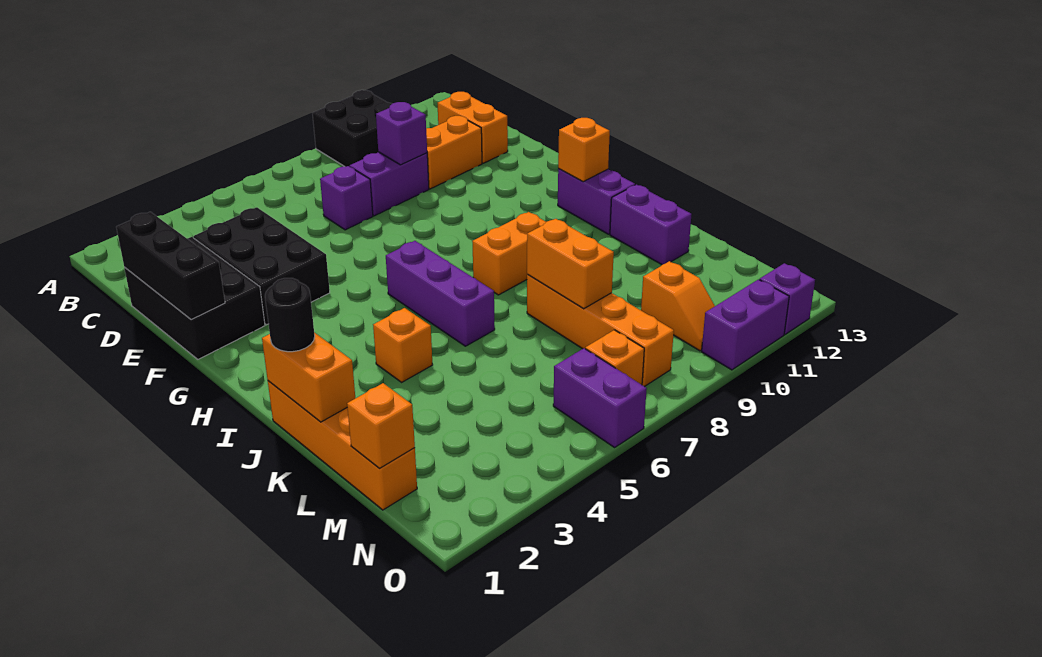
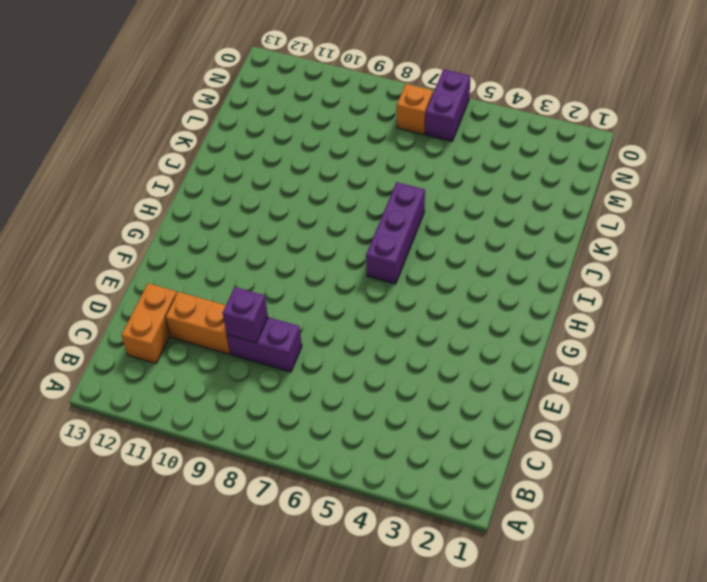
none -> black brick A9:B10 level 1
none -> black brick D1:F2 level 1
none -> black brick D3:F4 level 1

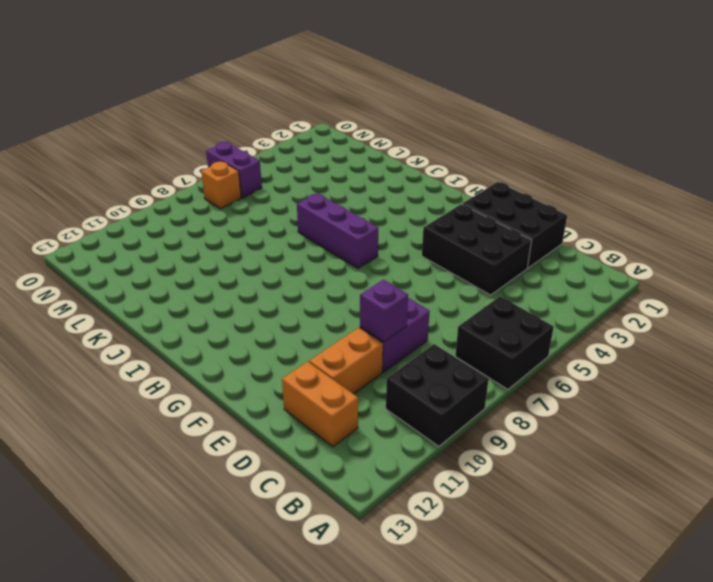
black brick A6:B7 level 1 -> none
none -> purple brick D7 level 1
none -> purple brick H12:I12 level 1
none -> orange brick I8:I9 level 1

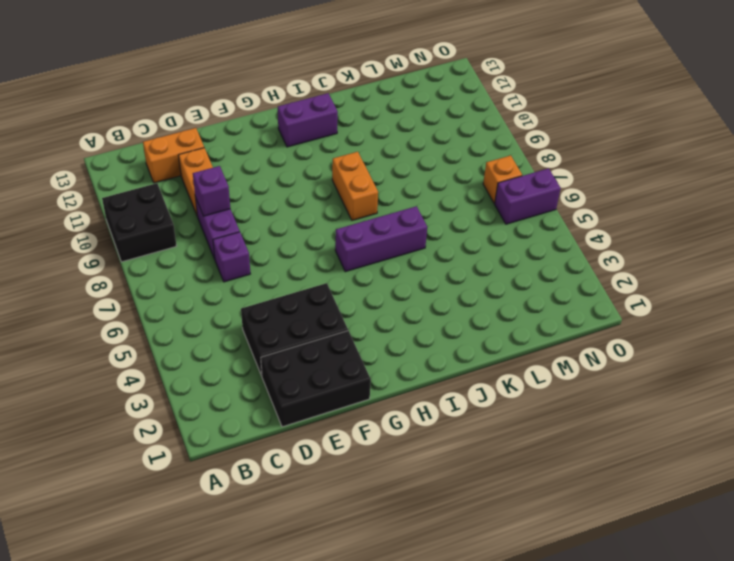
none -> orange brick J1:M1 level 1
none -> orange brick J4 level 1
none -> purple brick J12:K12 level 1

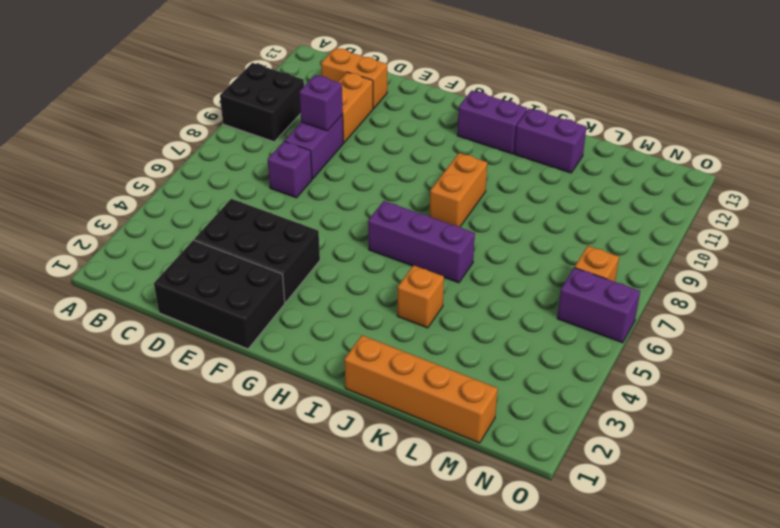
none -> orange brick K8:N8 level 1
none -> orange slope M10:N10 level 1 top M
none -> purple brick O10:O11 level 1

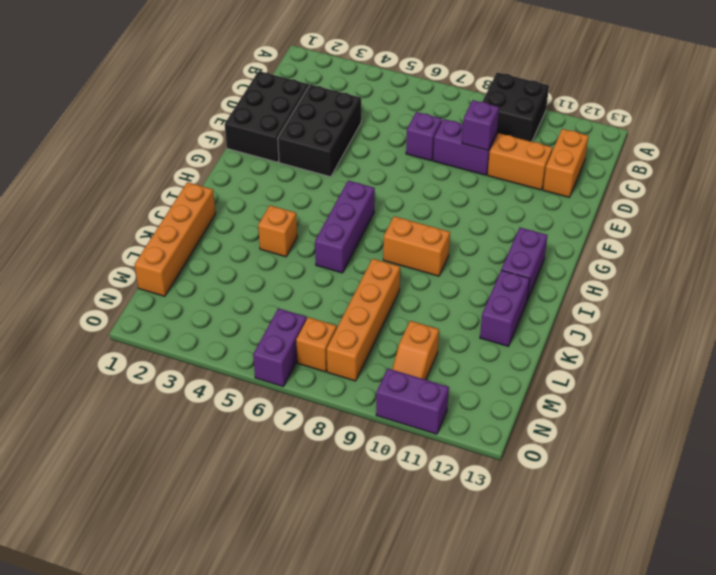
none -> purple brick O12 level 1
none -> black brick D1:F1 level 2
none -> orange brick H12 level 2

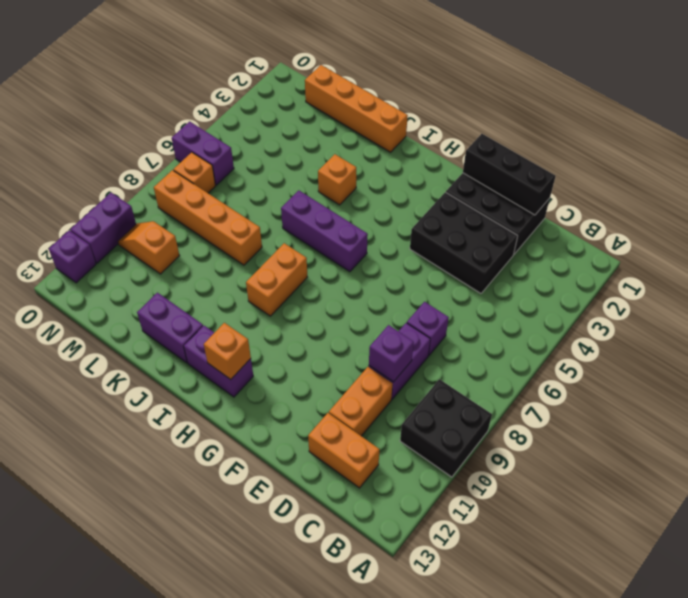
none -> orange brick J1:K1 level 2
none -> orange brick K8:L8 level 2
none -> orange brick M1 level 2

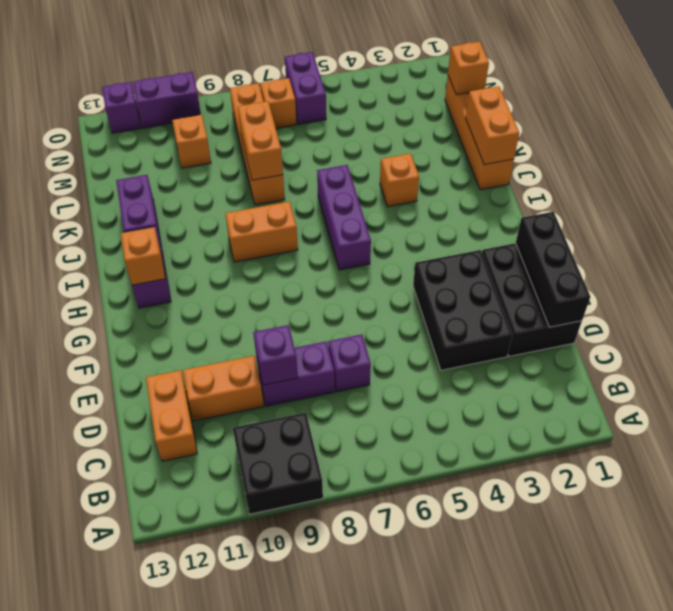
none -> black round brick J1 level 3

